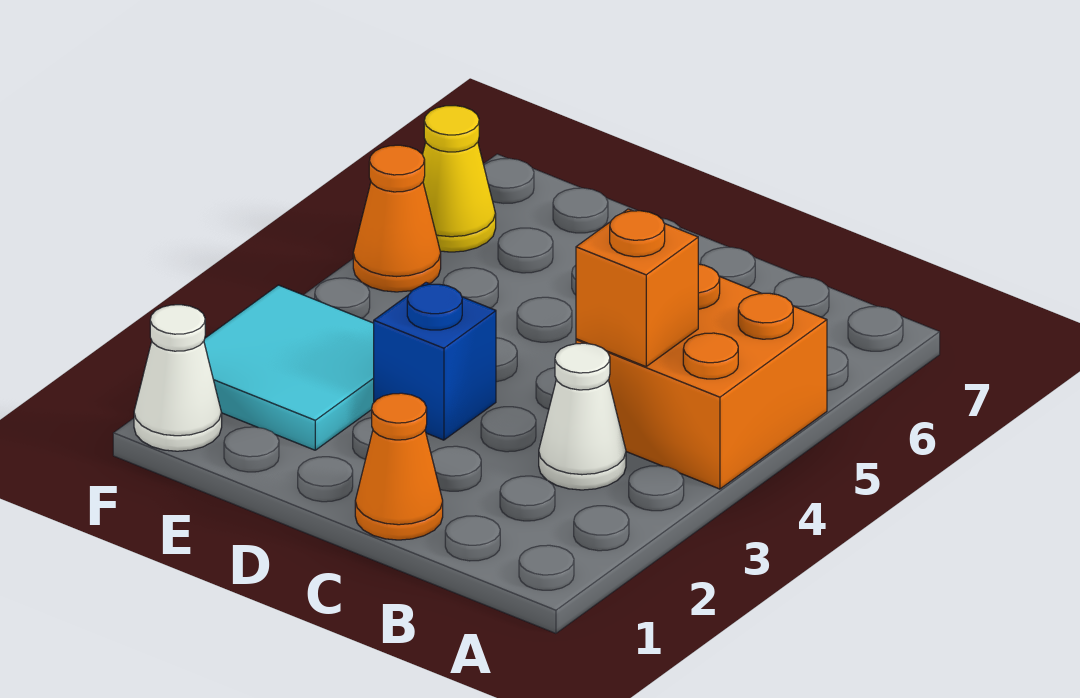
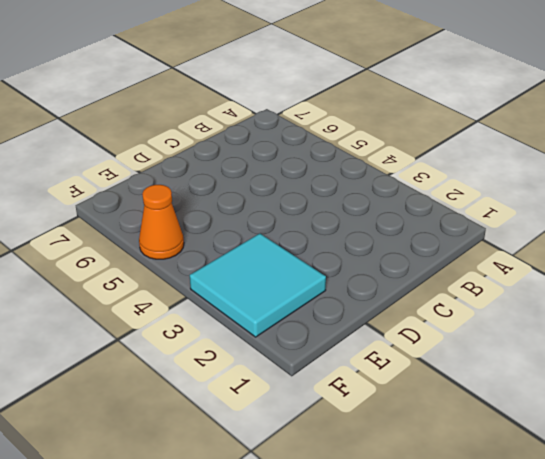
none -> orange brick A4:B5 level 1
none -> white cone B3 level 1

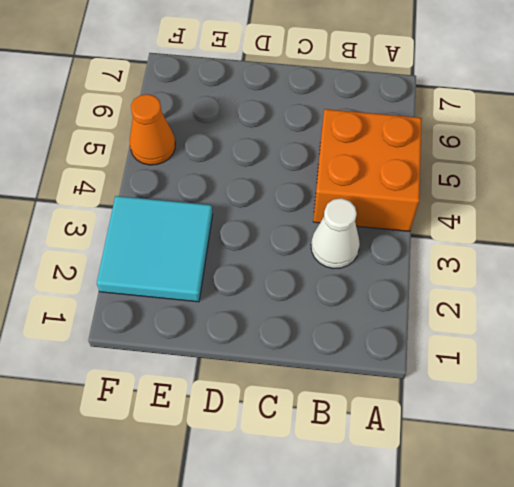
none -> orange cone C1 level 1
none -> blue brick D3 level 1

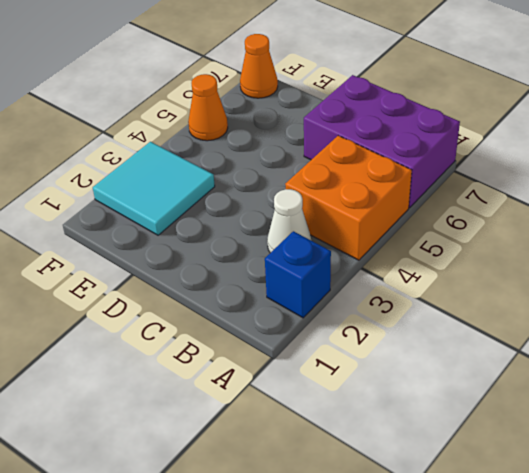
blue brick A2 level 1 -> blue brick D3 level 1
purple brick A6:C7 level 1 -> none
orange cone F7 level 1 -> orange cone C1 level 1
none -> white cone F1 level 1
none -> yellow cone F6 level 1

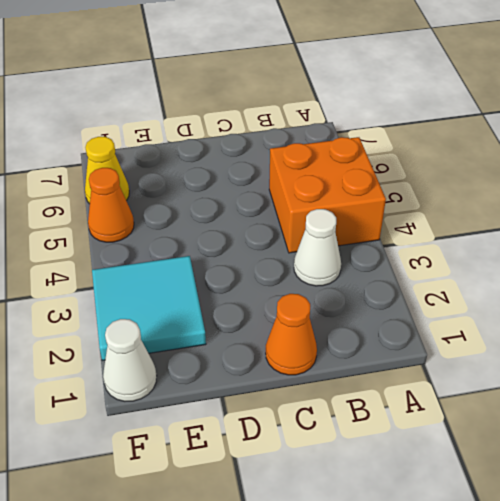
none -> blue brick D3 level 1
none -> orange brick B4 level 2

